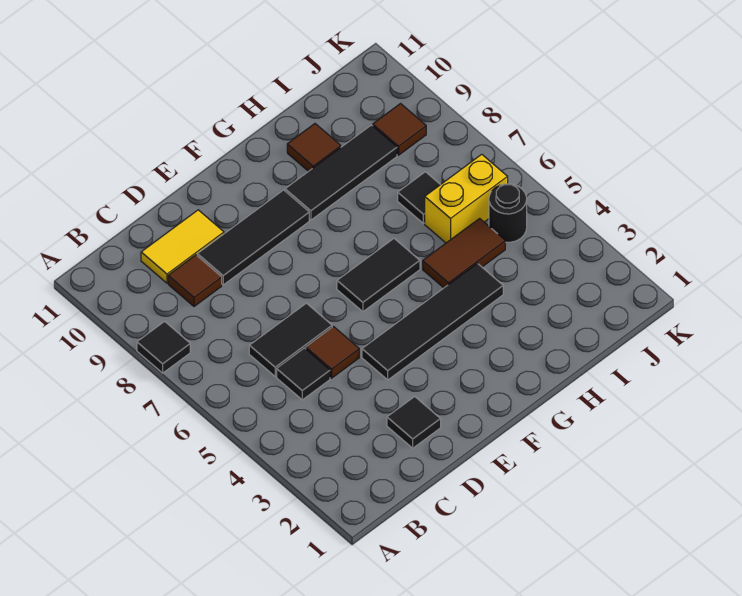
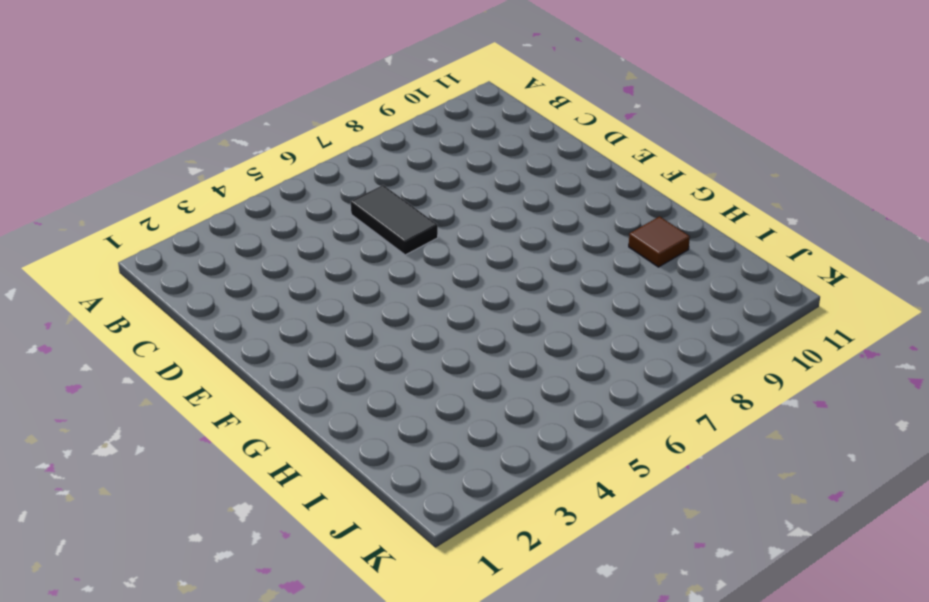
none -> black tile A8 level 1
none -> black tile C5 level 1
none -> brown tile C9 level 1

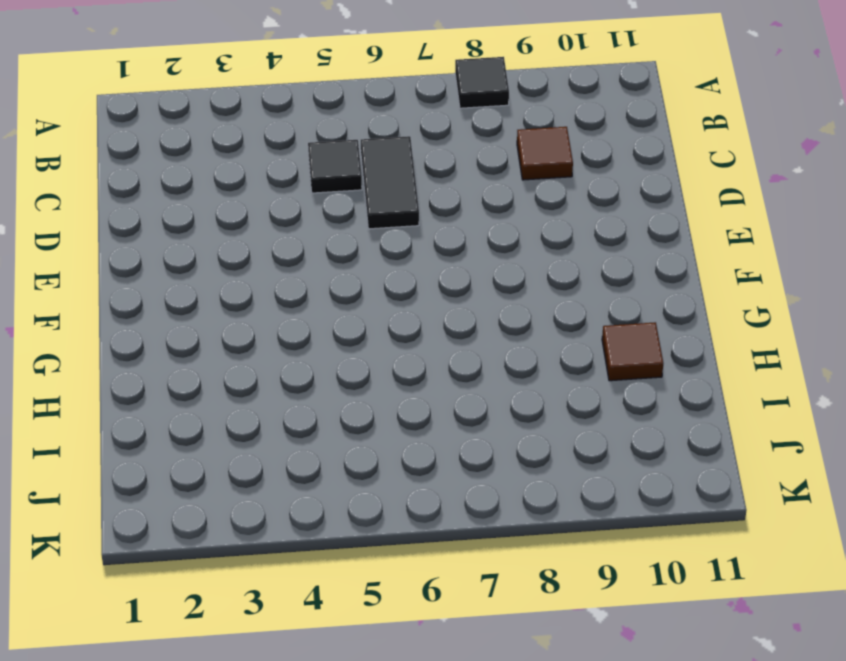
none -> yellow tile C10:D10 level 1
none -> black tile D2 level 1
none -> brown tile D5 level 1

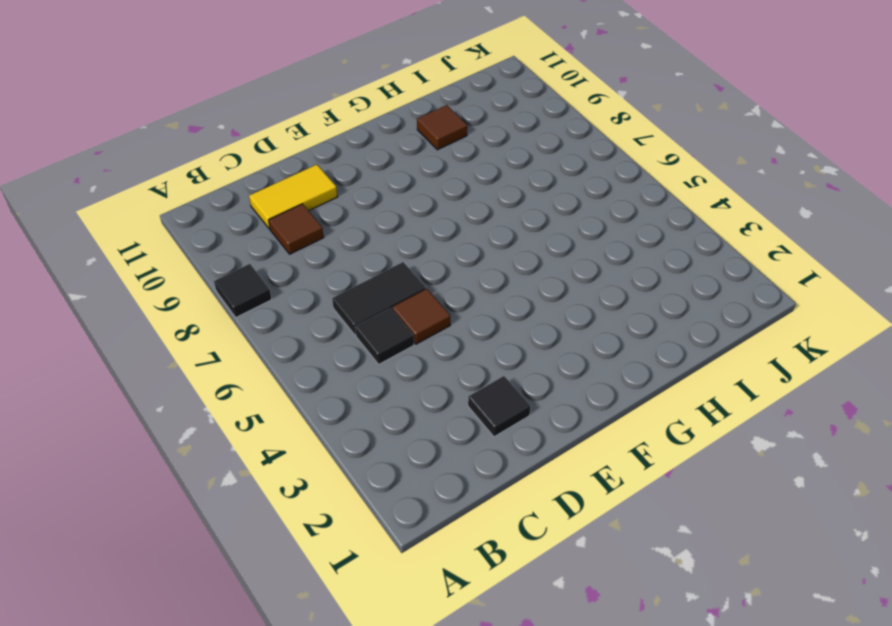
none -> black tile D9:F9 level 1
none -> black tile E4:H4 level 1
none -> black tile F6:G6 level 1

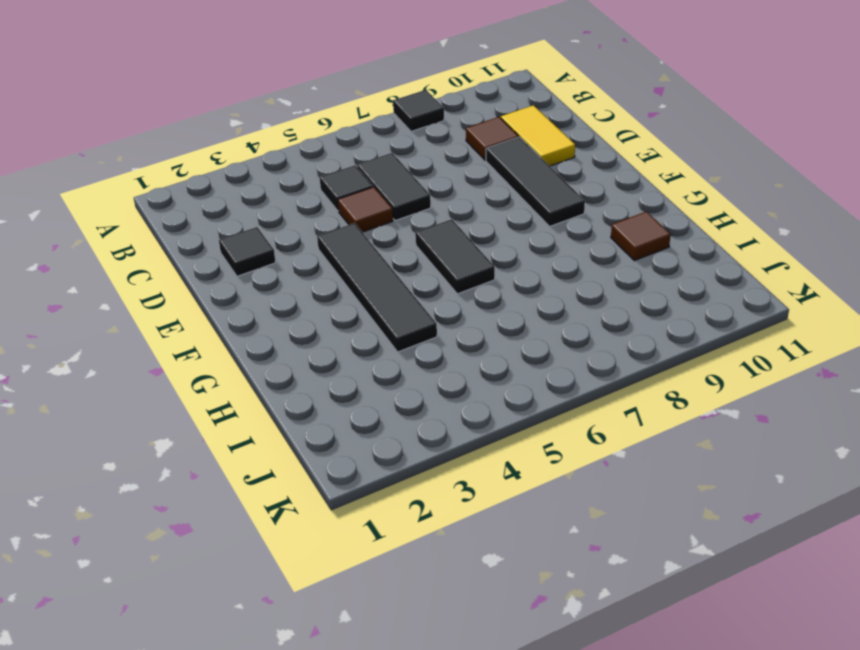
none -> black tile G9:I9 level 1
none -> brown tile H5:I5 level 1
none -> yellow brick I6:J6 level 1

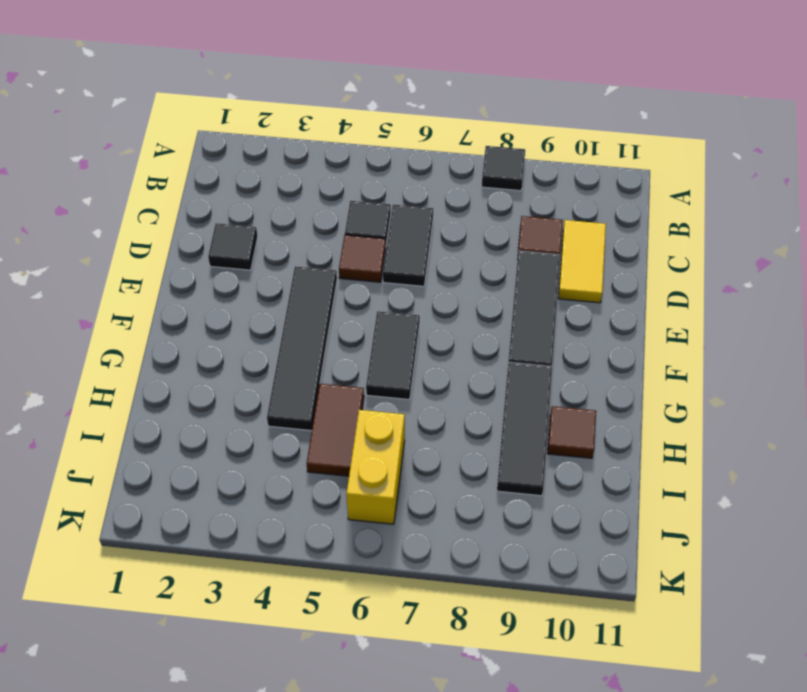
none -> black tile I7 level 1
none -> black round brick J5 level 1
none -> brown tile J9 level 1

